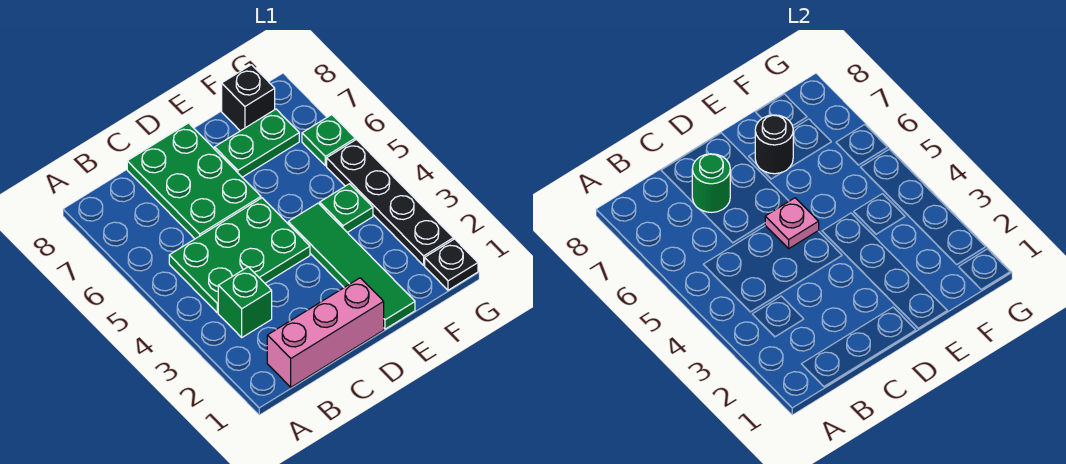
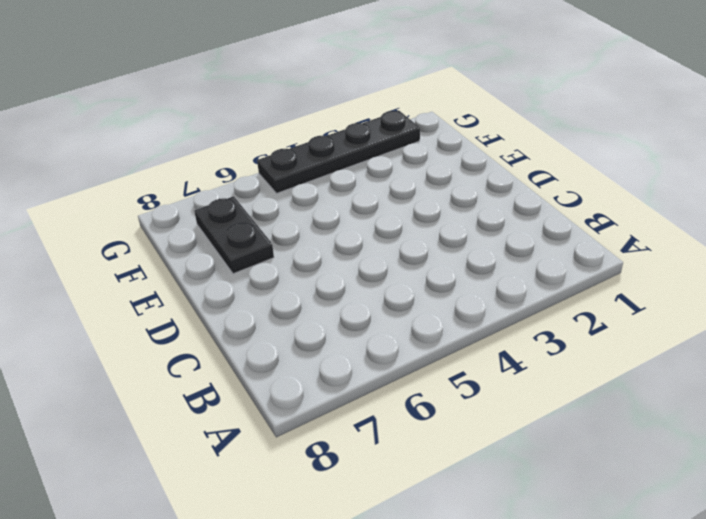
black plate E7:F7 level 1 -> green plate E7:F7 level 1
none -> pink brick B1:D1 level 1
none -> green brick B3 level 1
none -> green plate B4:D5 level 1

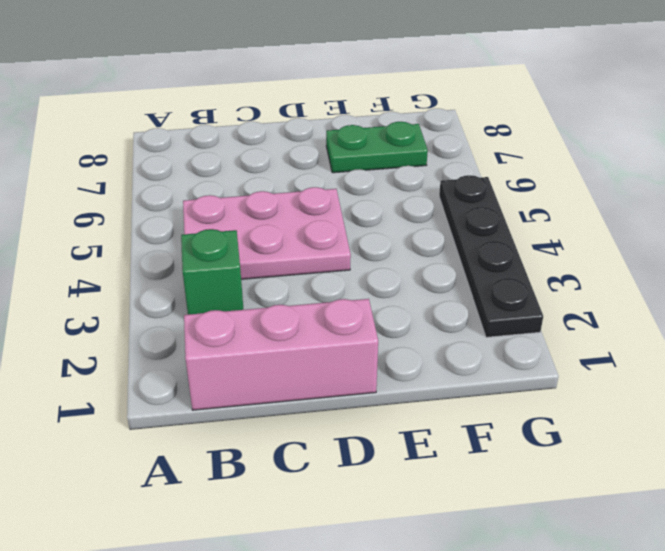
pink plate B4:D5 level 1 -> green plate B4:D5 level 1
none -> green plate C6:D8 level 1
none -> green tile E1:E4 level 1
none -> green plate F4 level 1

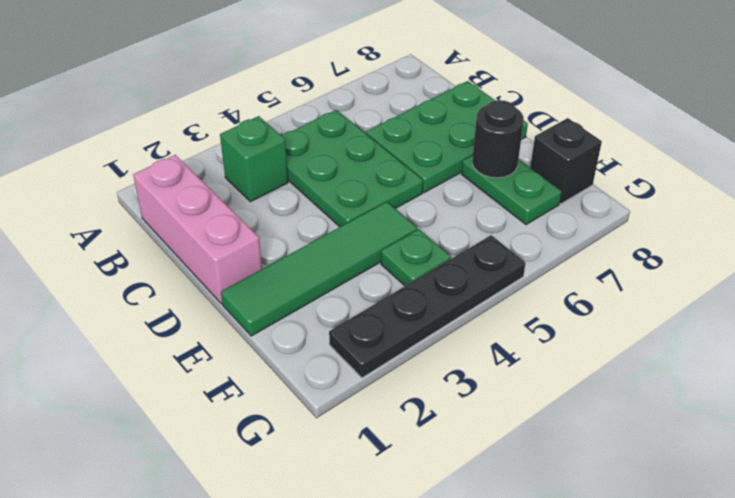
none -> black plate G1 level 1
none -> green plate G6 level 1
none -> green round brick C7 level 2

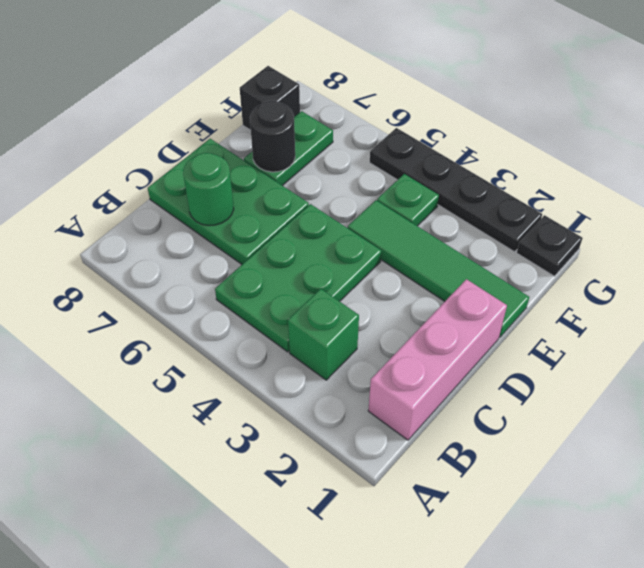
none -> green plate G6 level 1
none -> pink plate D5 level 2

